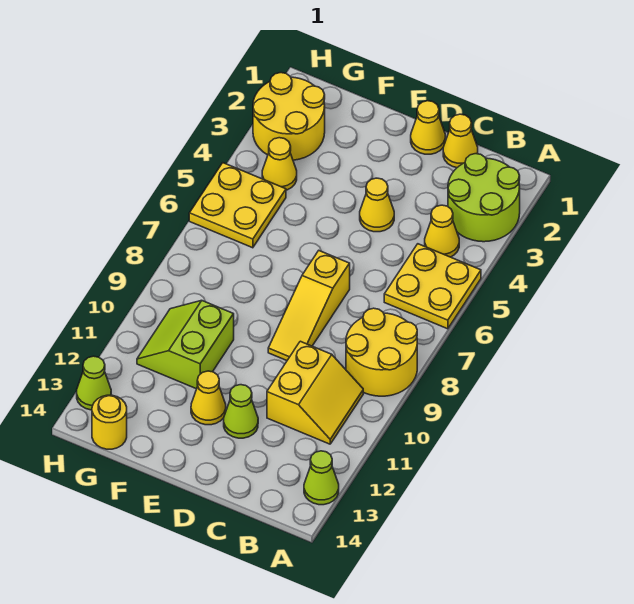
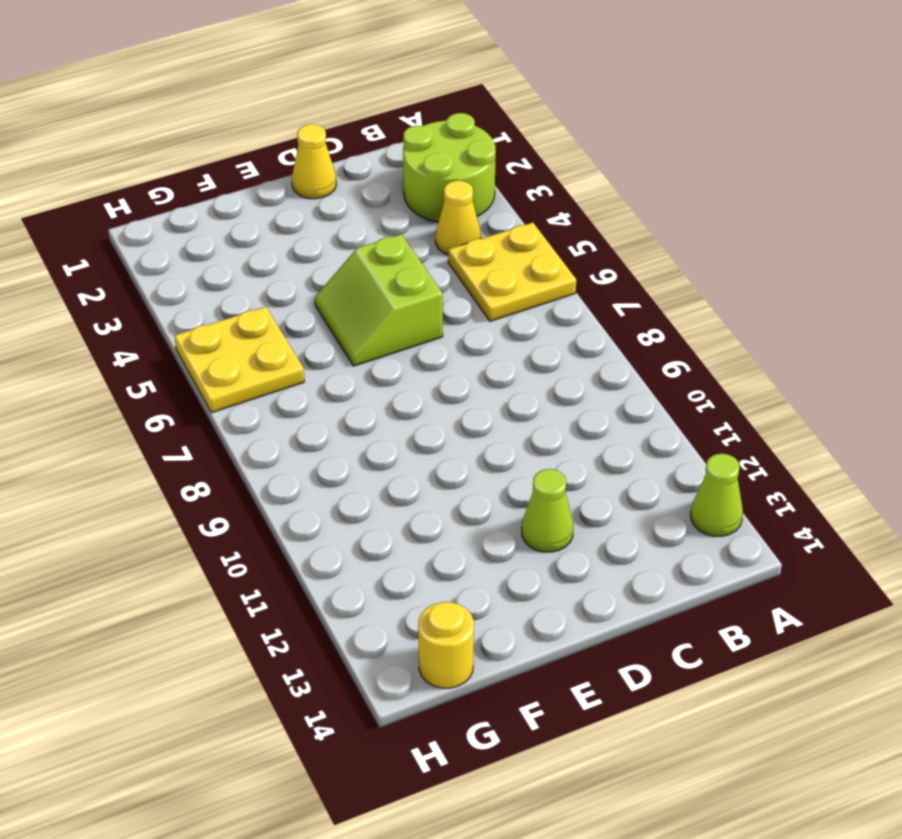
lime slope D5:E6 level 1 top D -> lime slope F10:G11 level 1 top F
none -> yellow round brick A8:B9 level 1
none -> yellow slope B10:C11 level 1 top C
none -> yellow cone C1 level 1

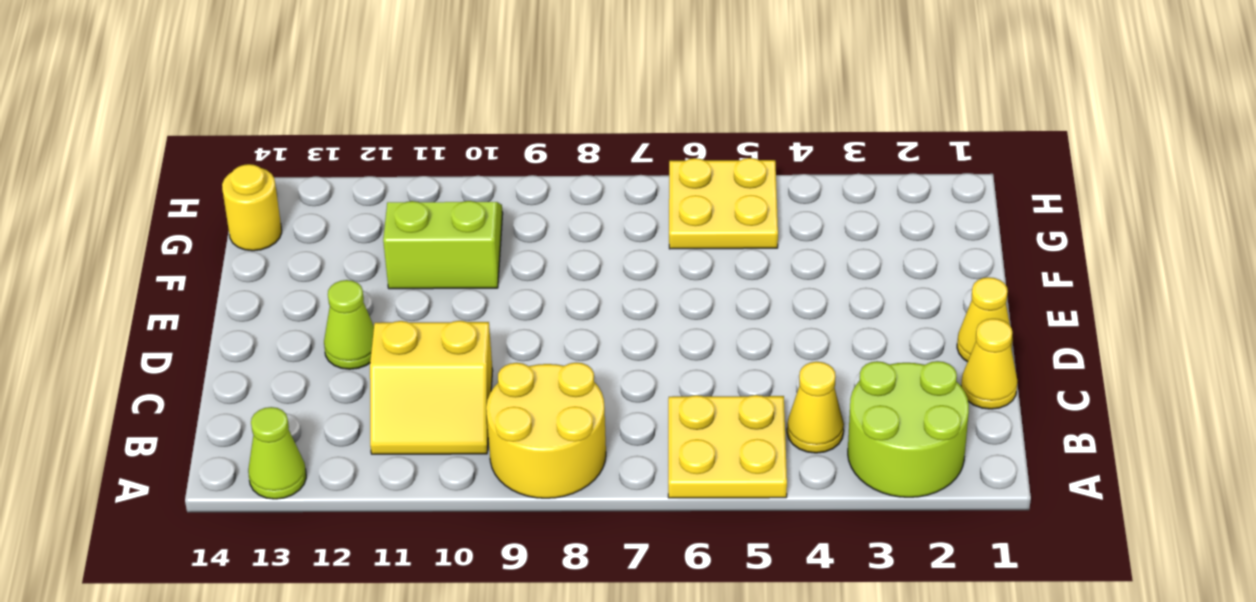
none -> yellow cone D4 level 1
none -> yellow slope D7:D9 level 1 top 7
none -> yellow cone E12 level 1

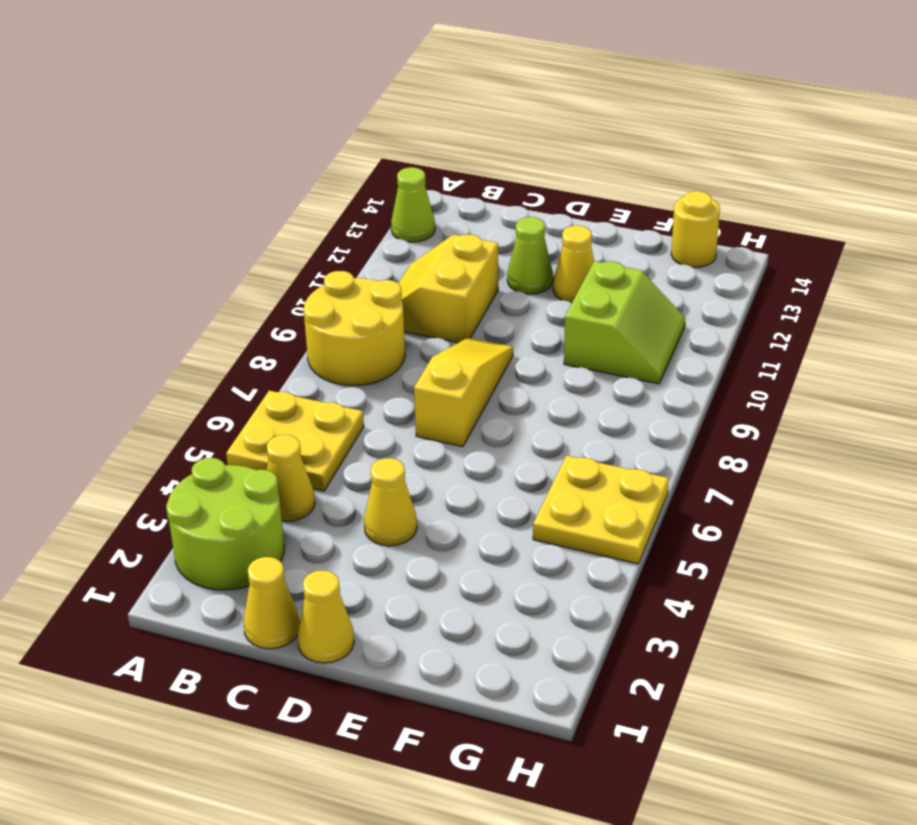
none -> yellow round brick G2:H3 level 1
none -> yellow cone G4 level 1
none -> lime cone H13 level 1

